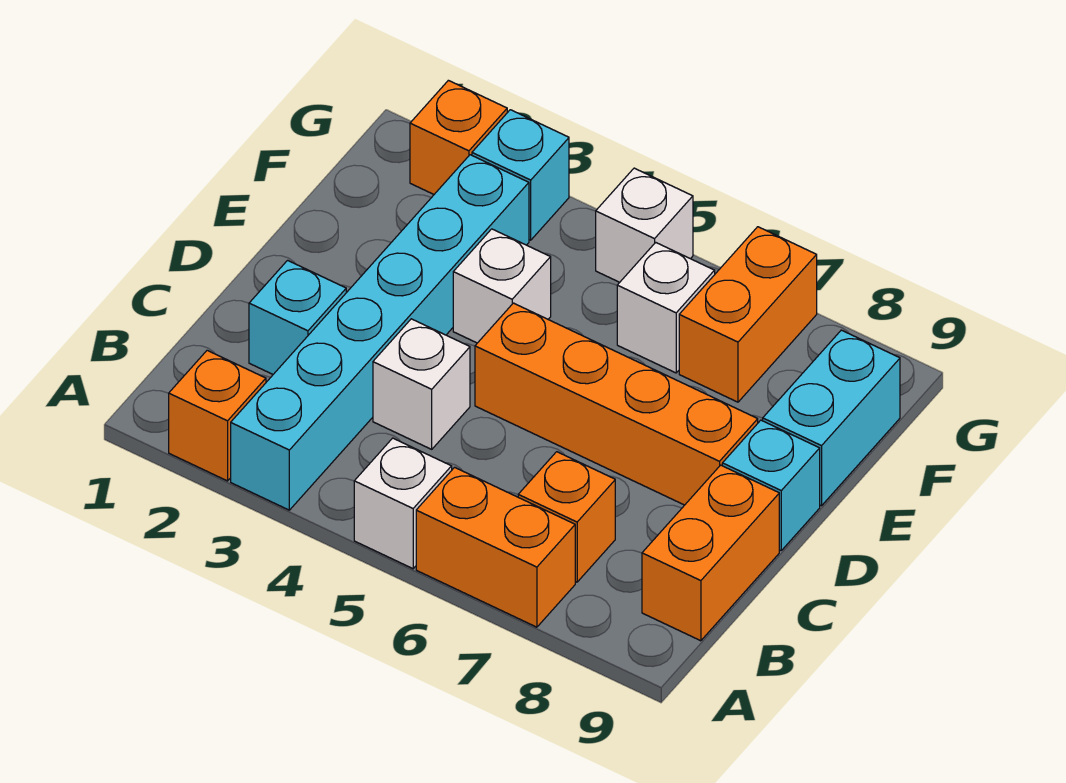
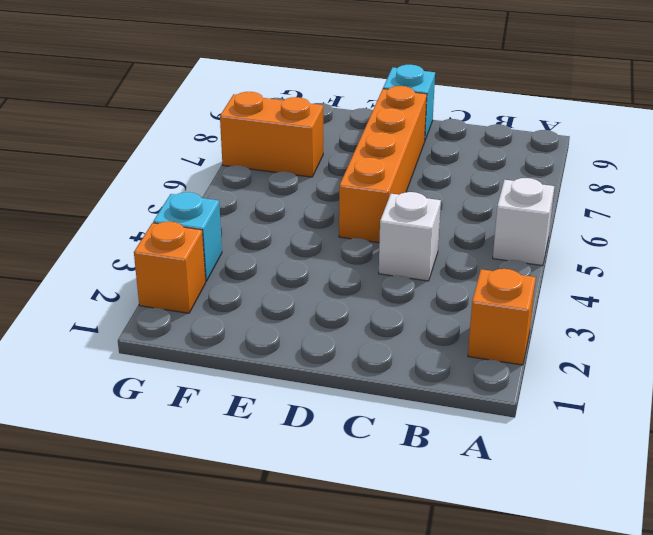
none -> cyan brick A3:F3 level 1
none -> orange brick A6:A7 level 1
none -> orange brick B7 level 1

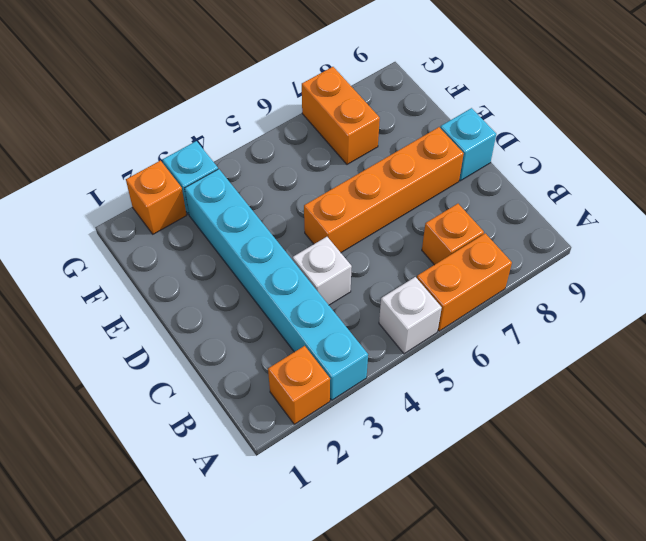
none -> orange brick B9:C9 level 1
none -> cyan brick C2 level 1
none -> white brick E4 level 1

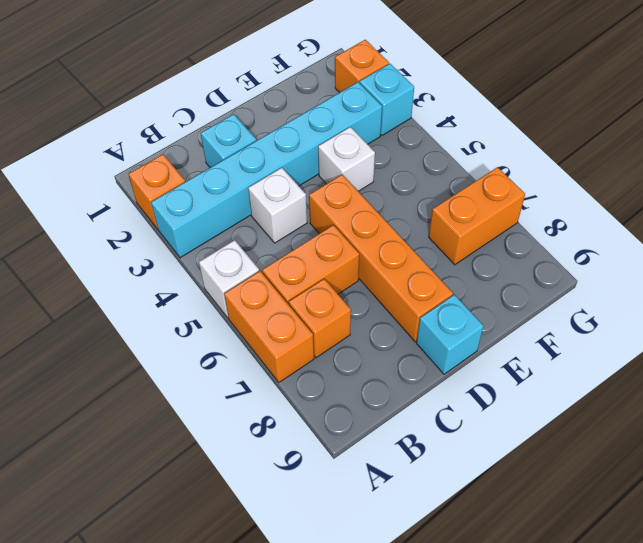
orange brick B6:C6 level 1 -> orange brick B9:C9 level 1
none -> cyan brick E9:F9 level 1
none -> white brick F6 level 1
none -> white brick G5 level 1

